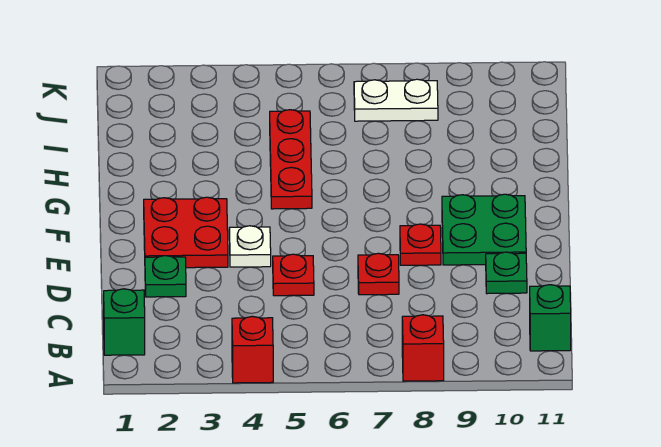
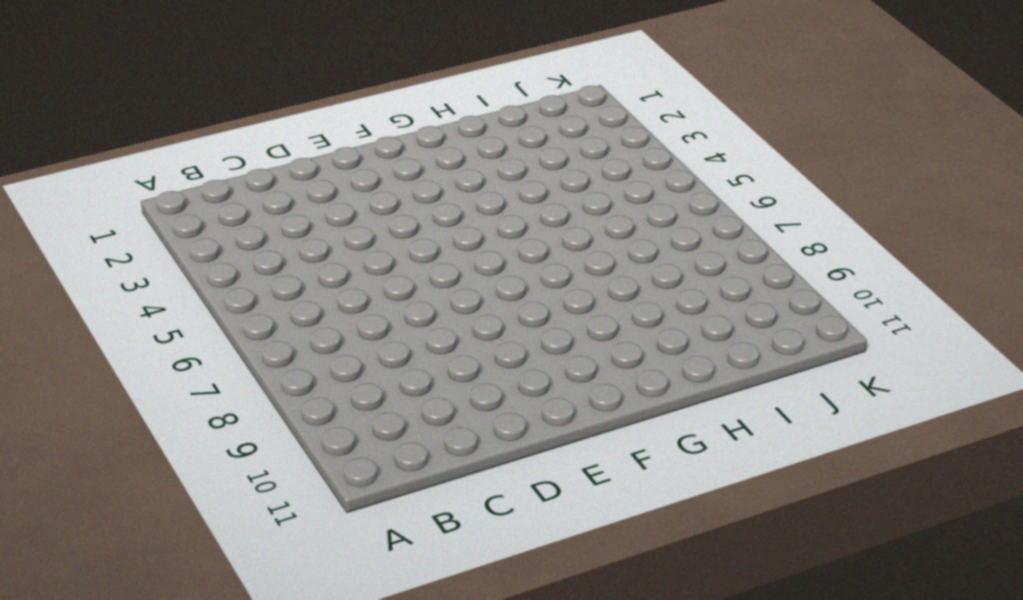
none -> red brick A4 level 1
none -> red brick A8 level 1
none -> green brick B1 level 1

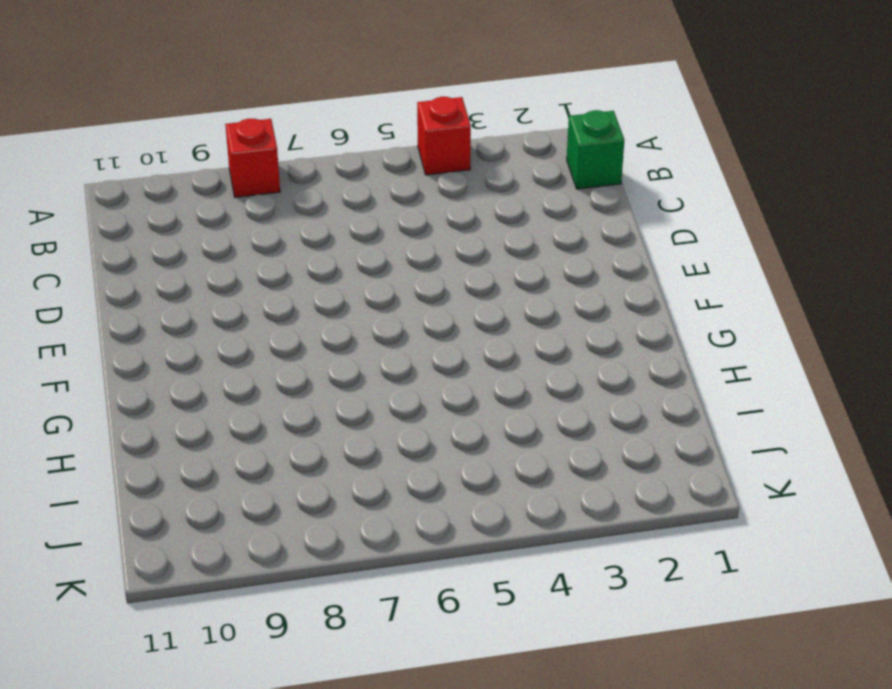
none -> green brick B11 level 1
none -> green plate D2 level 1
none -> red plate D5 level 1

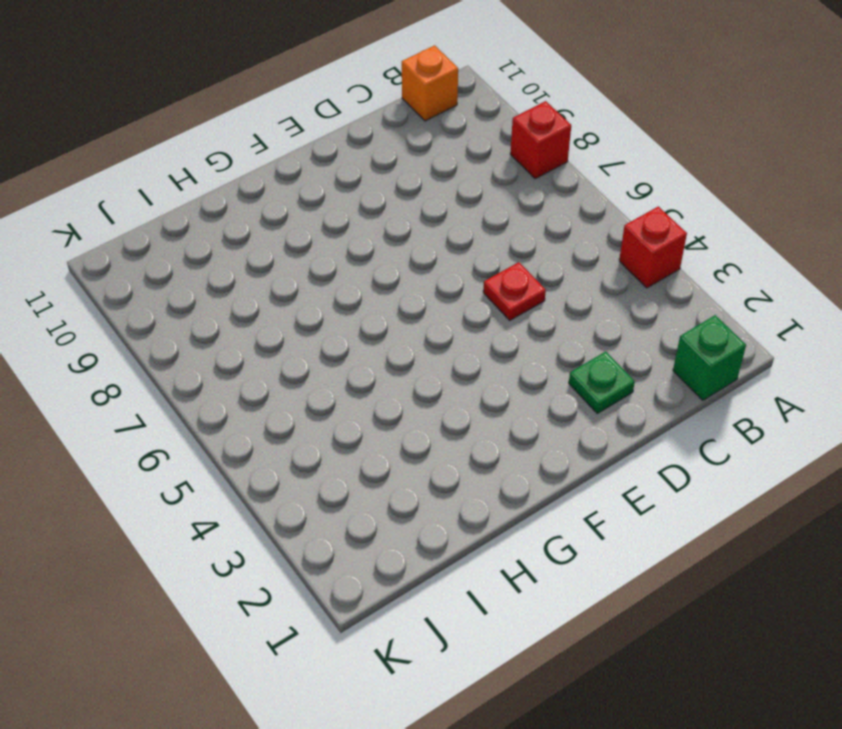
orange brick B11 level 1 -> green brick B11 level 1
none -> red plate D7 level 1
none -> green plate D10 level 1
none -> red plate E2:F3 level 1

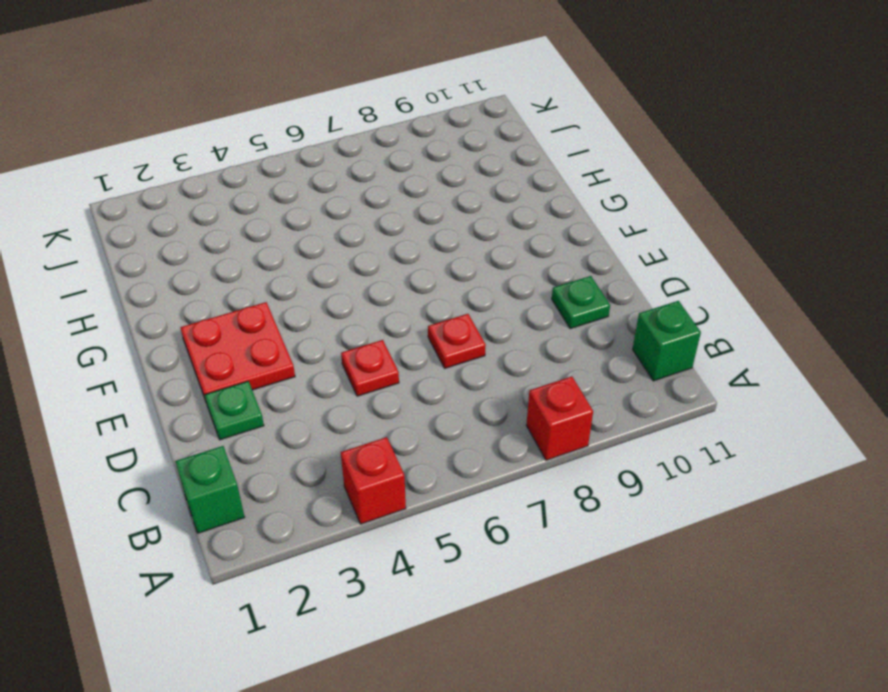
none -> white plate E4 level 1
none -> red plate E8 level 1
none -> green plate E9:F10 level 1

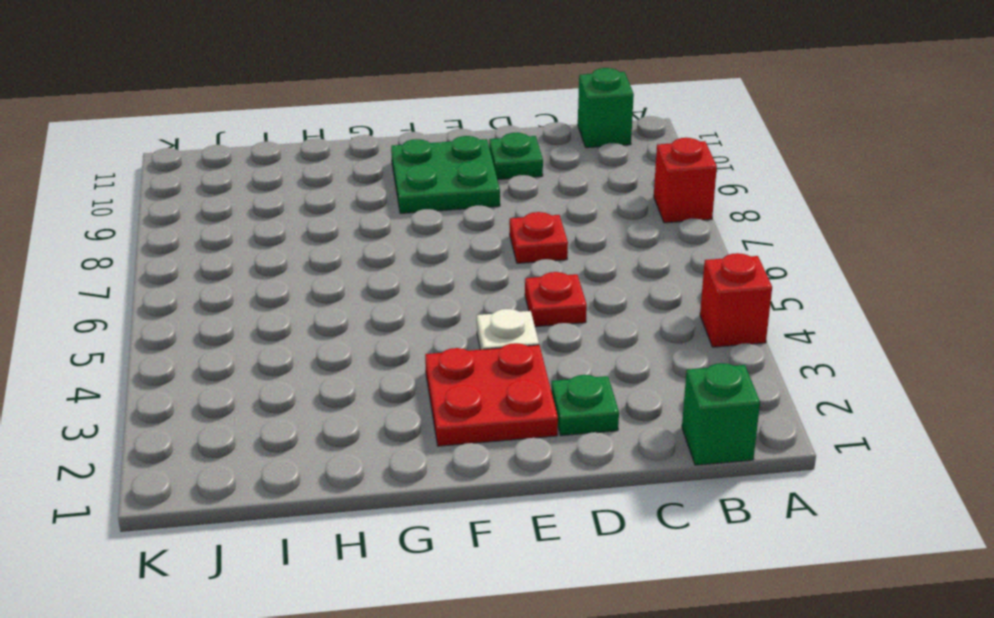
none -> red plate E8 level 1
none -> red plate G5:I5 level 1
none -> white plate J7:J8 level 1

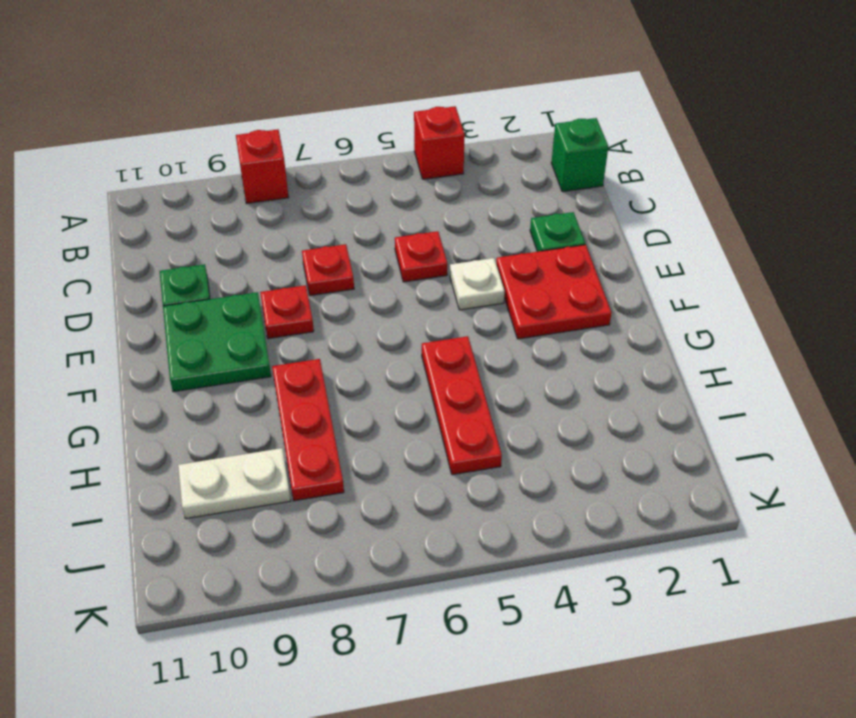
red plate G8:I8 level 1 -> none
white plate I9:I10 level 1 -> white plate J7:J8 level 1
none -> green brick B11 level 1

